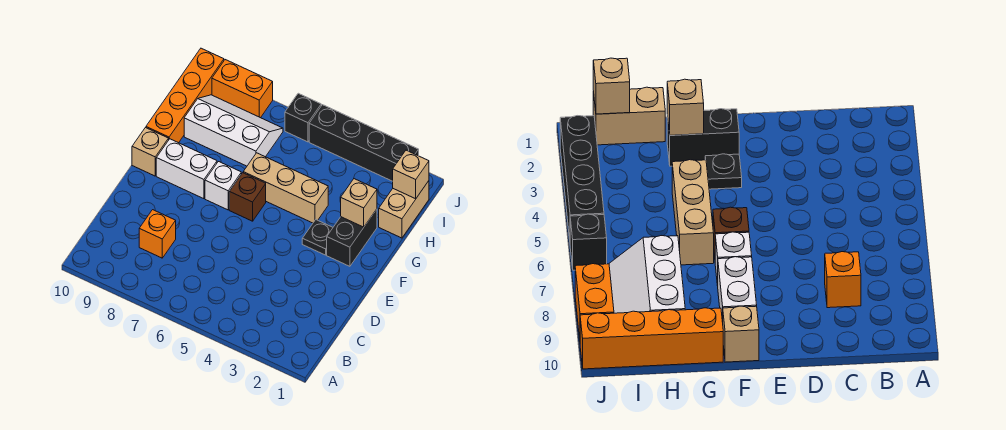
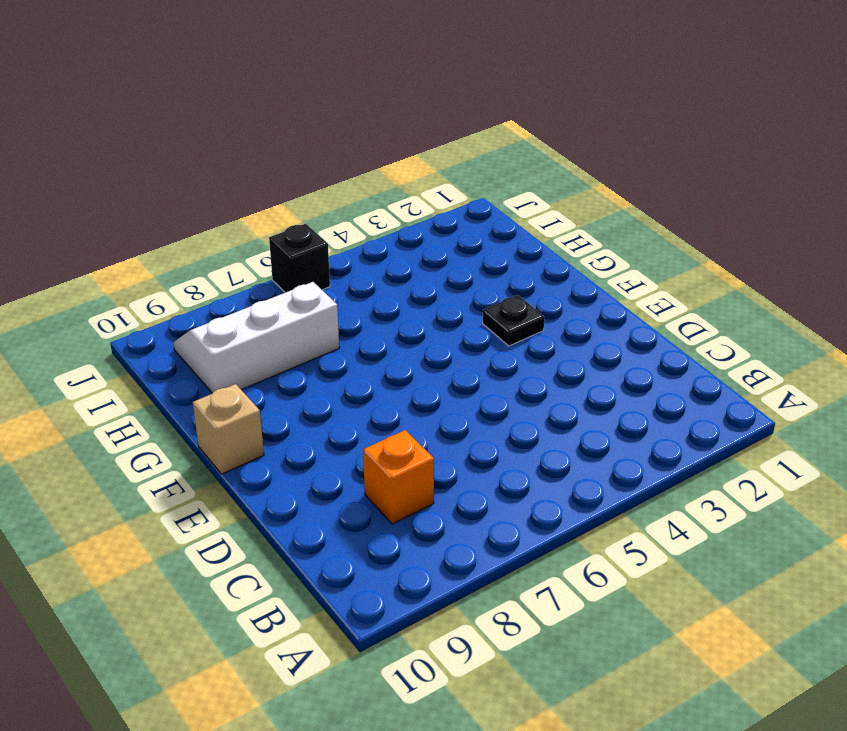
none -> black brick F2:G2 level 1
none -> brown brick F6 level 1
none -> white brick F7 level 1

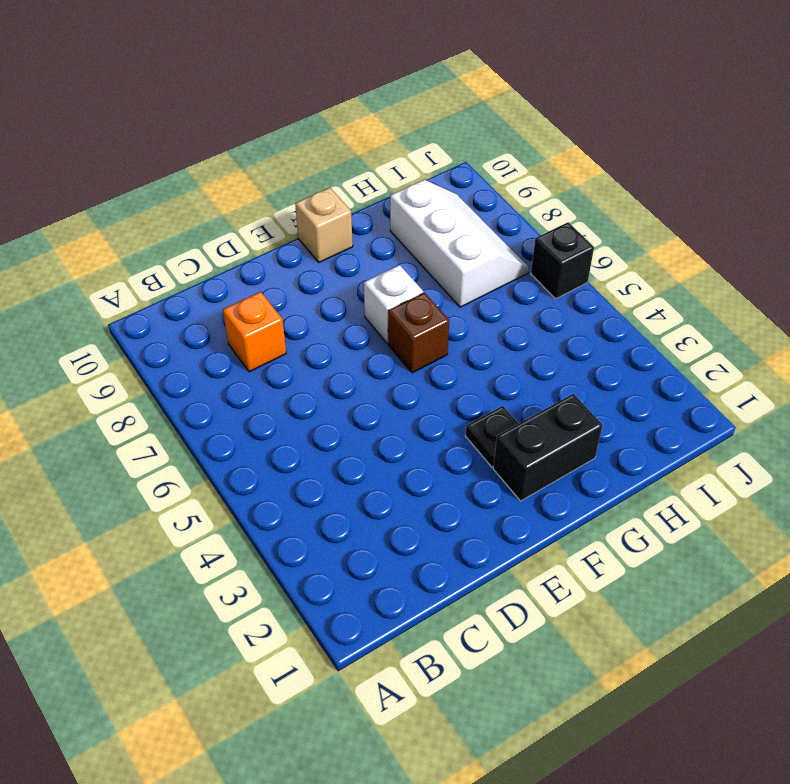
none -> white brick F8:F9 level 1
none -> tan brick G4:G6 level 1
none -> orange brick G10:J10 level 1

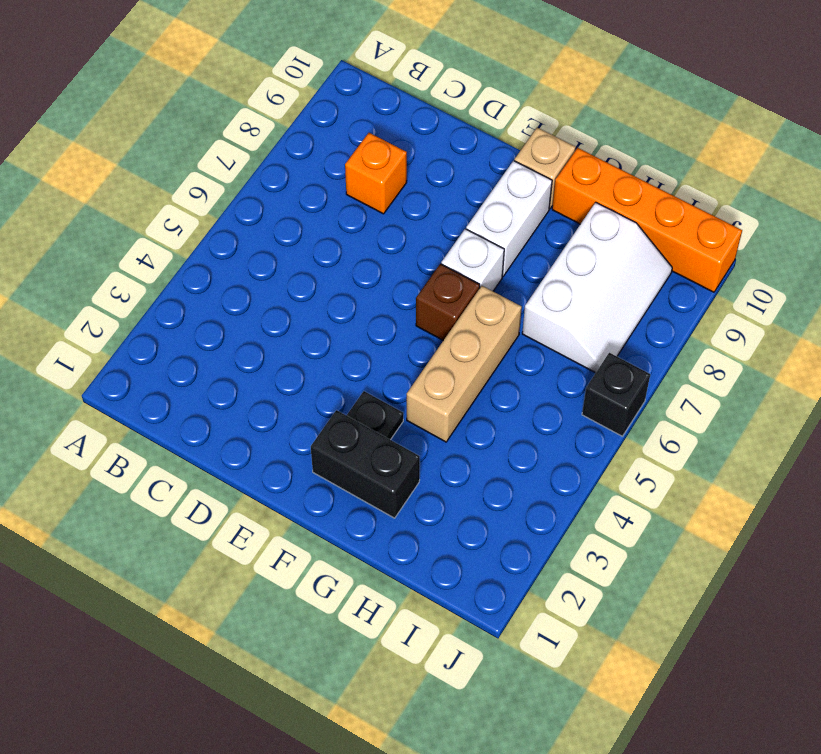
none -> tan brick H1:I1 level 1
none -> black brick J2:J5 level 1
none -> orange brick J8:J9 level 1

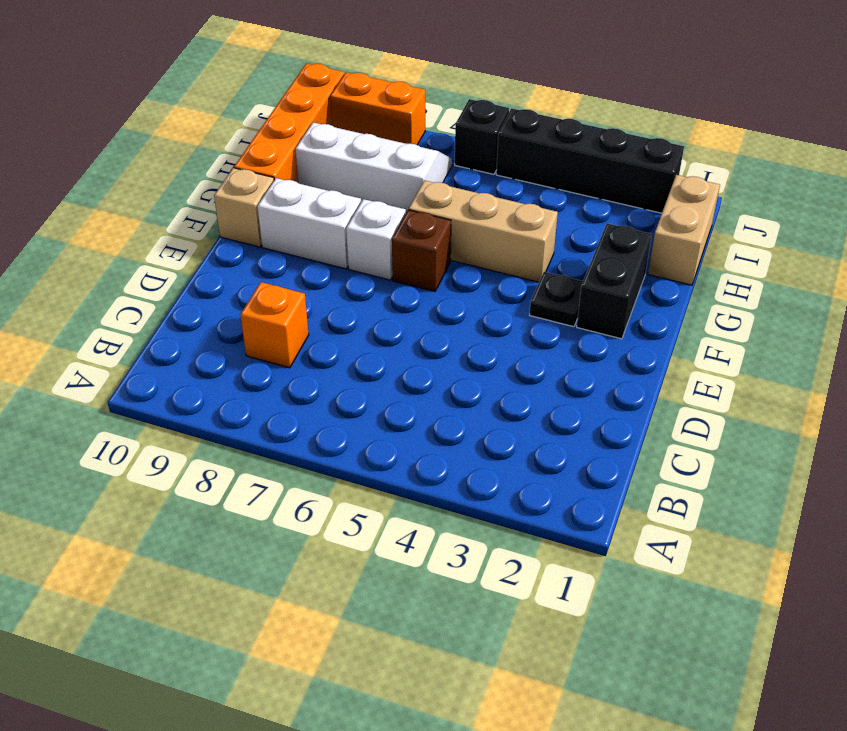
none -> tan brick G2 level 2
none -> tan brick I1 level 2

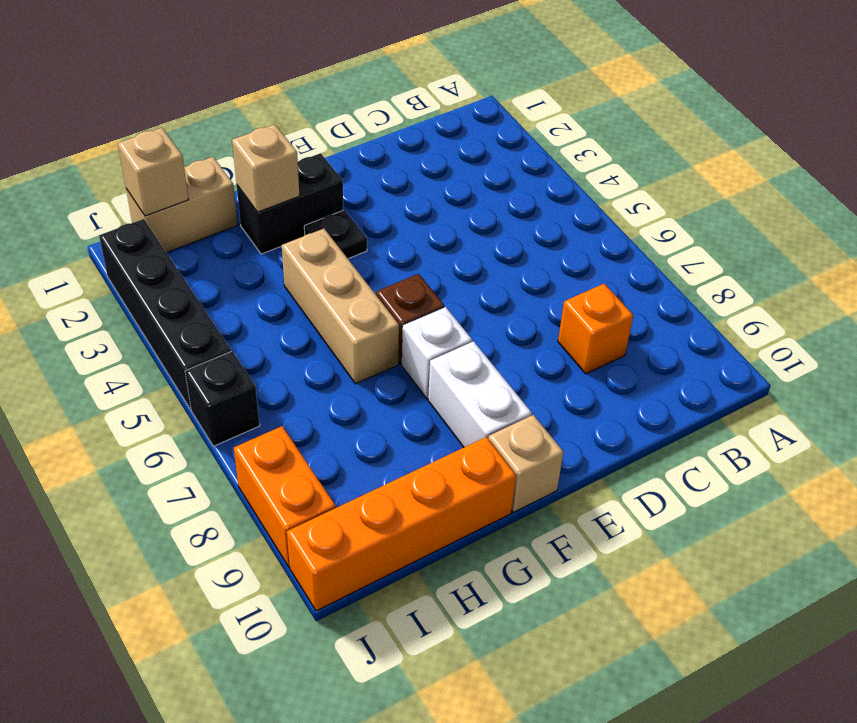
none -> white slope H7:I9 level 1 top H

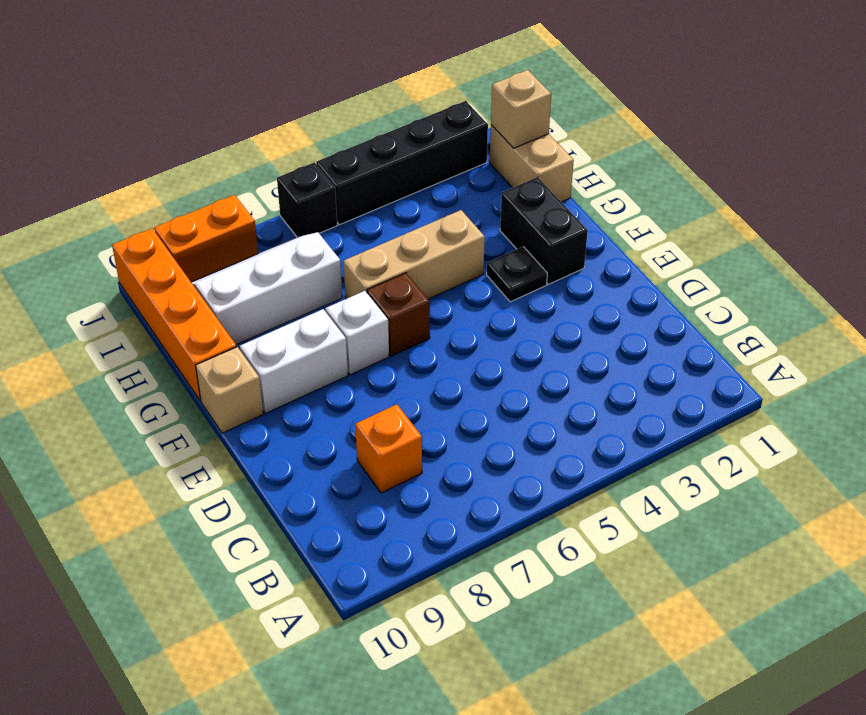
none -> tan brick G2 level 2

